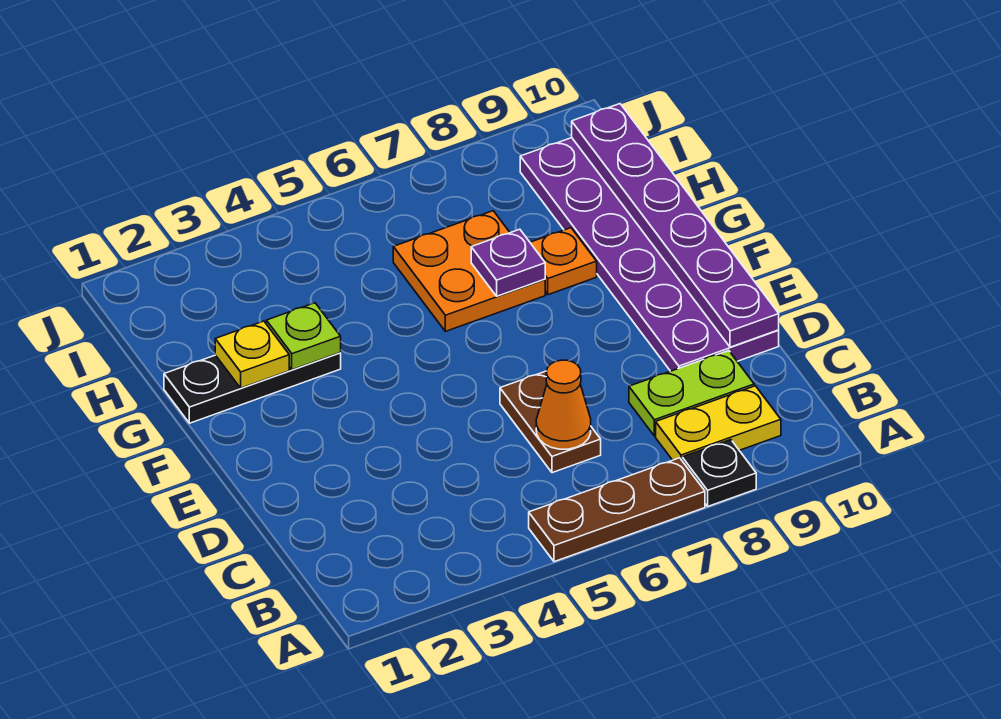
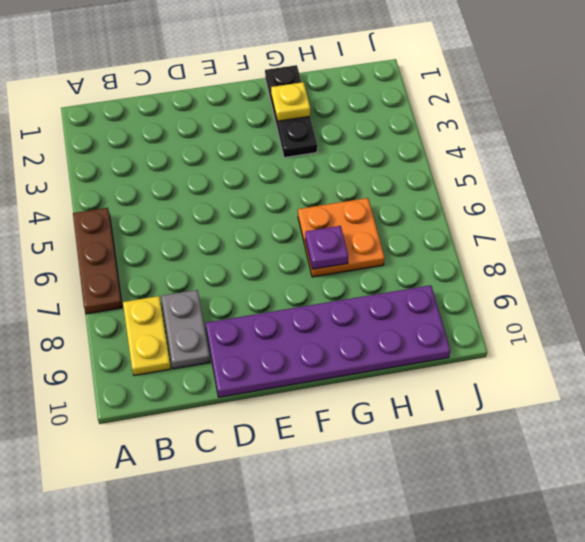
grey plate C8:C9 level 1 -> lime plate C8:C9 level 1
none -> black plate A8 level 1
none -> brown plate C6:D6 level 1
none -> orange plate G8 level 1

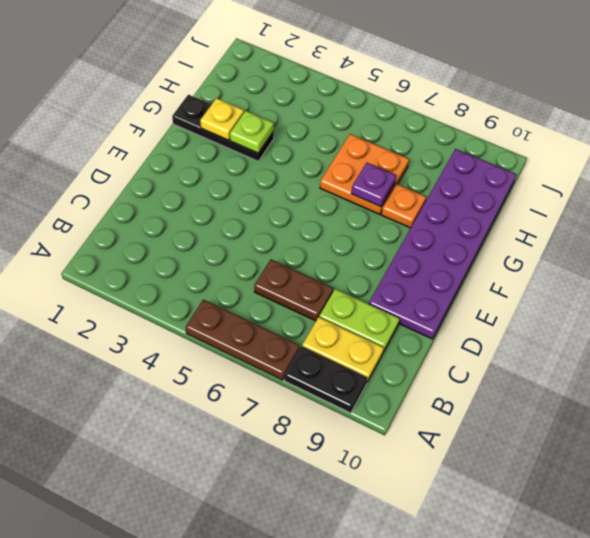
black plate A8:A9 level 1 -> black plate A8 level 1
brown plate C6:C7 level 1 -> brown plate C6:D6 level 1
none -> orange cone C6 level 2
none -> purple plate D10:I10 level 2

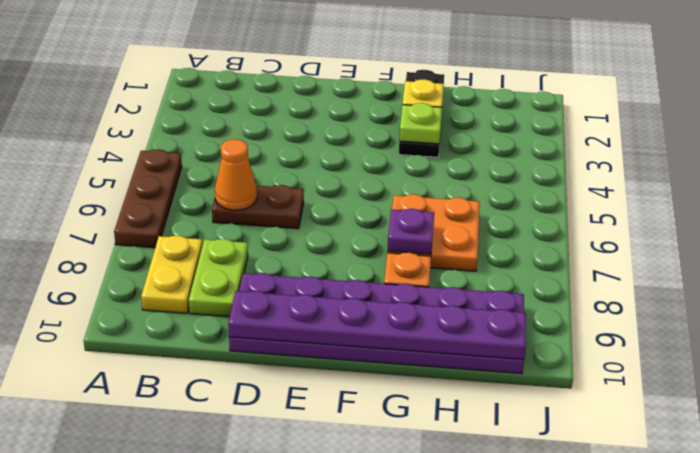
none -> black plate A8 level 1

